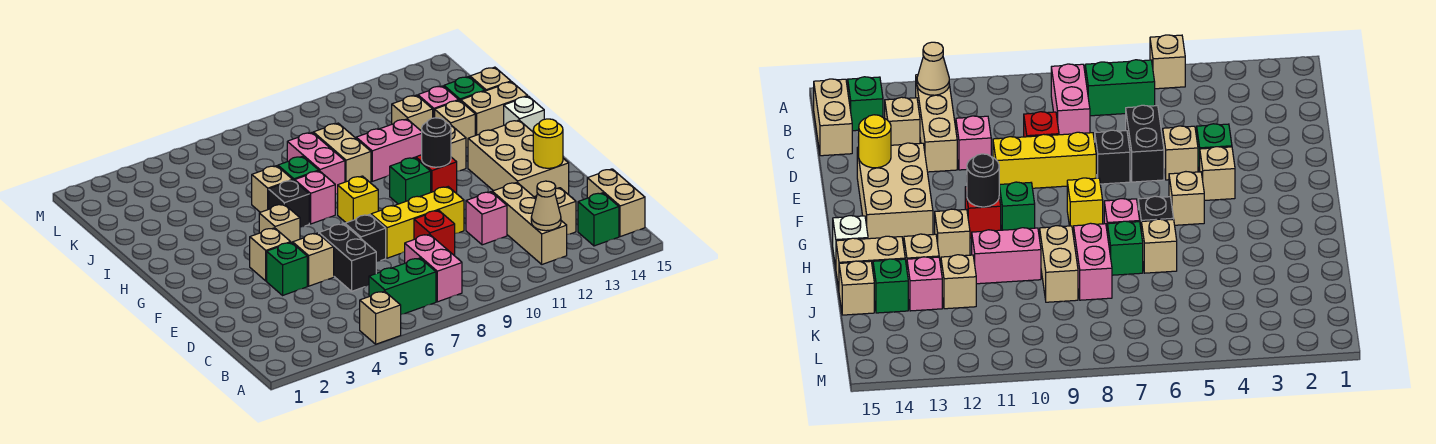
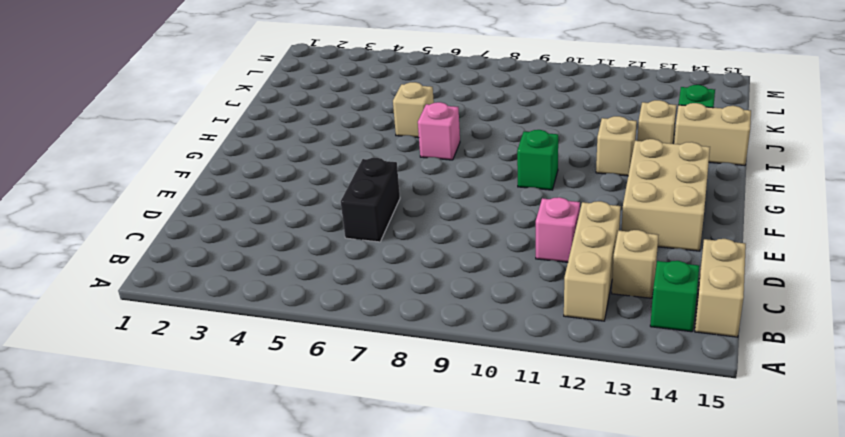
none -> tan brick A5 level 1
none -> green brick B6:B7 level 1
none -> pink brick B8:C8 level 1
none -> red brick D9 level 1

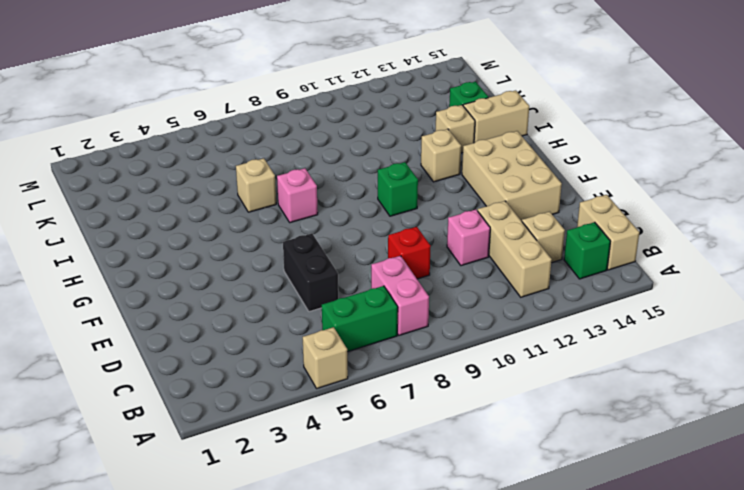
none -> green brick E4 level 1
none -> tan brick E5 level 1
none -> black brick E7 level 1
none -> yellow brick E8:E10 level 1

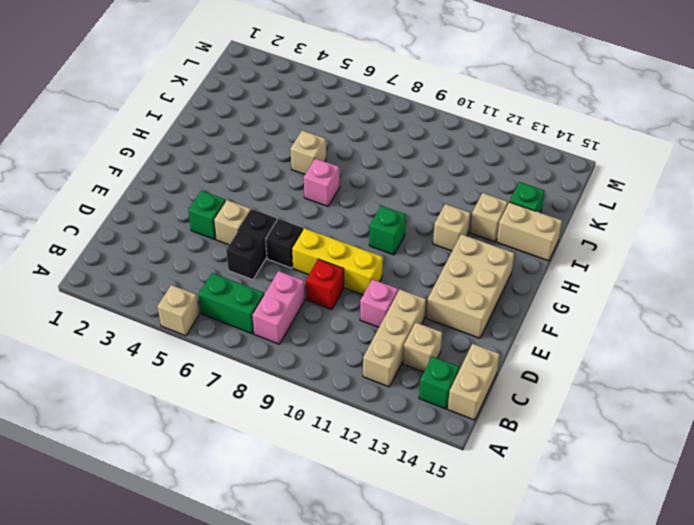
none -> tan brick F4 level 1
none -> tan brick G5 level 1
none -> yellow brick G8 level 1
none -> red brick G11 level 1

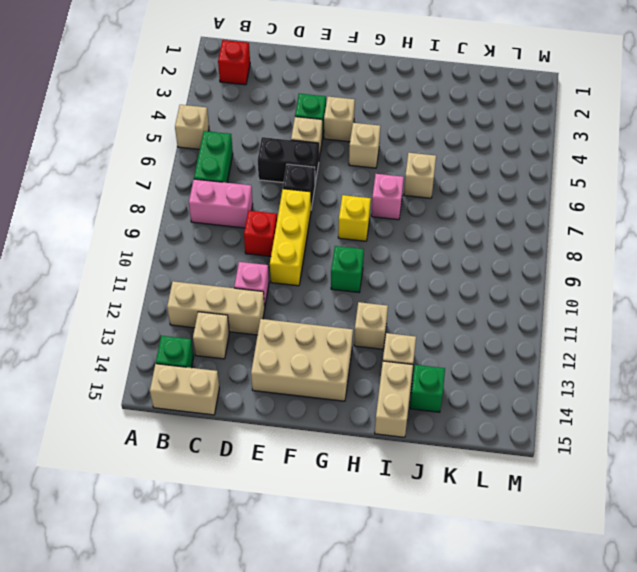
red brick B2 level 1 -> red brick G11 level 1
none -> black brick H6 level 1
none -> white brick H15 level 1
none -> green brick I7 level 1
none -> pink brick I8:J8 level 1

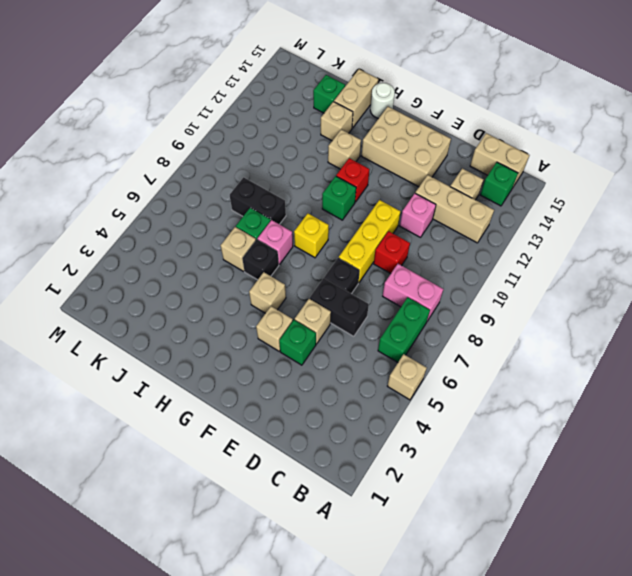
white round brick H15 level 1 -> white brick H15 level 1
black brick I8:J8 level 1 -> pink brick I8:J8 level 1
none -> tan brick I9:J9 level 1
none -> pink brick I10:I11 level 1
none -> tan brick J12 level 1
none -> pink brick J13 level 1

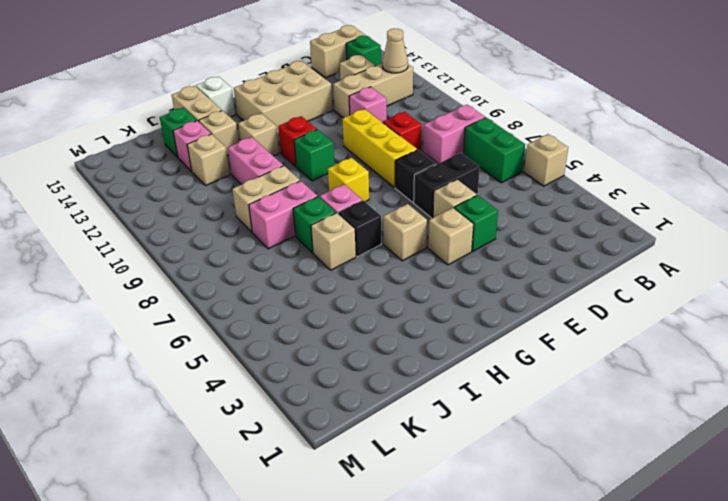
none -> tan brick J15 level 1
none -> yellow round brick E14 level 2
none -> black round brick G11 level 2

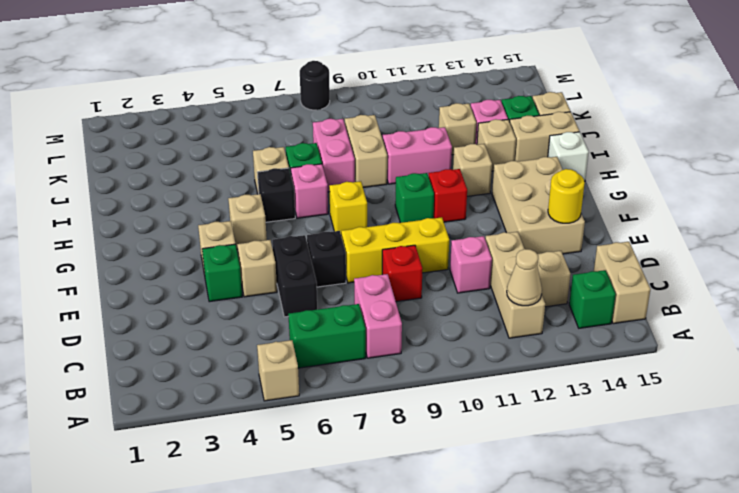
black round brick M8 level 1 -> black round brick G11 level 2

